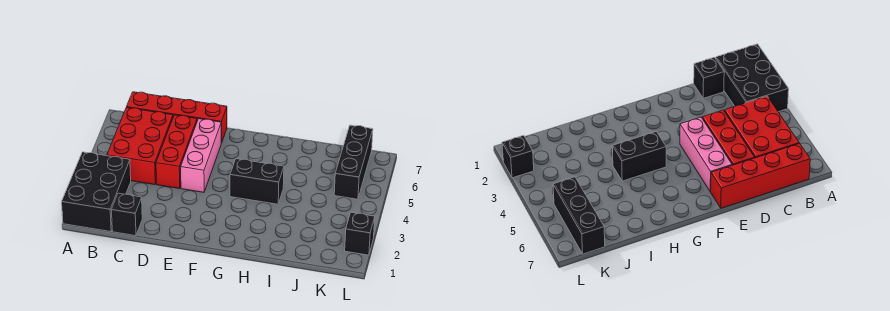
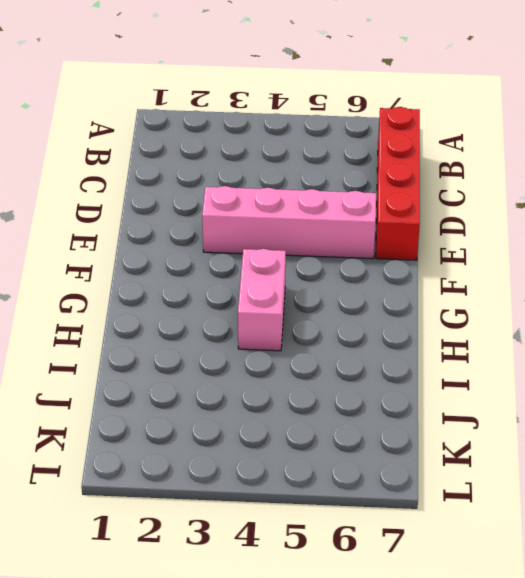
pink brick E3:E6 level 1 -> pink brick E4:E6 level 1
pink brick G4:H4 level 1 -> black brick G4:H4 level 1
none -> black brick A1:B3 level 1
none -> red brick B4:C6 level 1

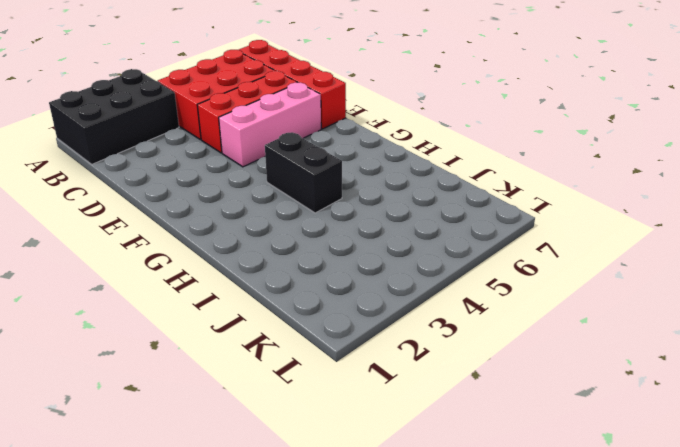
none -> black brick C1 level 1
none -> black brick K5:K7 level 1

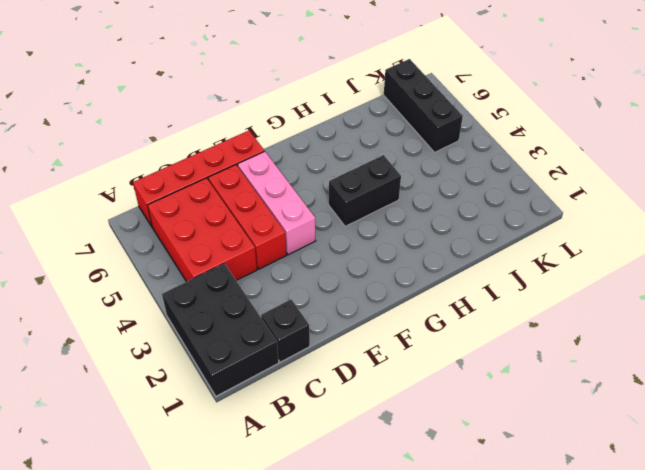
none -> black brick L2 level 1

